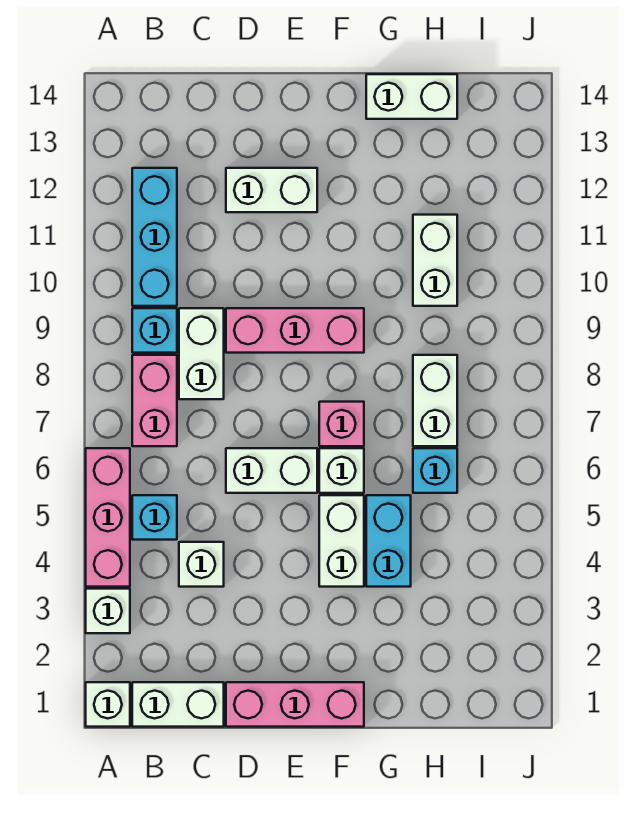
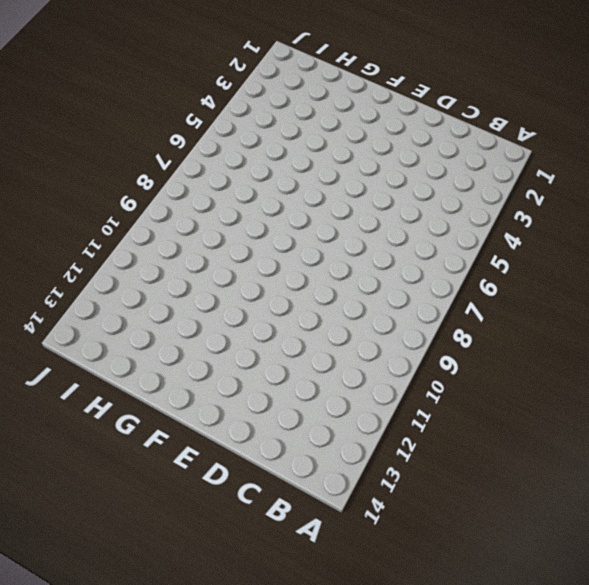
none -> white brick A1 level 1
none -> white brick A3 level 1
none -> pink brick A4:A6 level 1

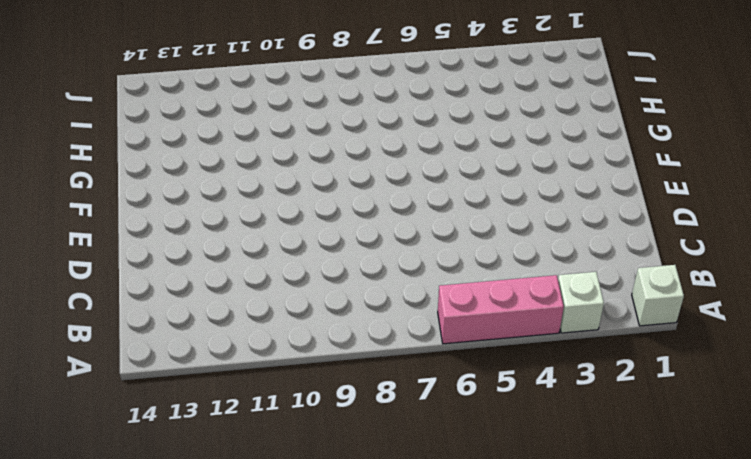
none -> white brick B1:C1 level 1
none -> cyan brick B5 level 1
none -> pink brick B7:B8 level 1

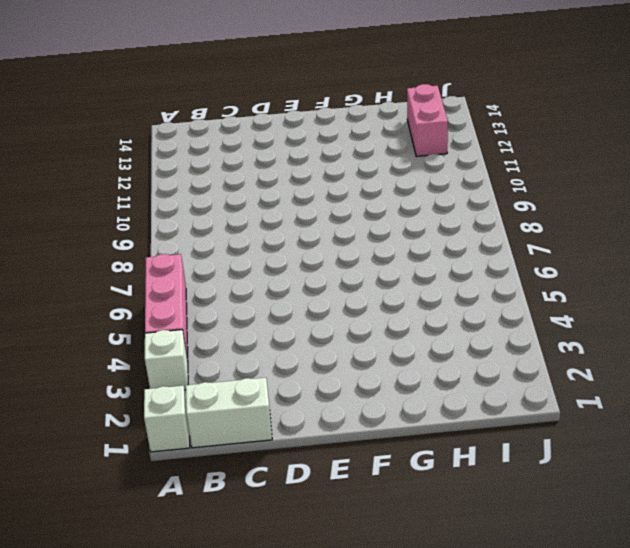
pink brick I12:I13 level 1 -> pink brick B7:B8 level 1
none -> cyan brick B5 level 1
none -> cyan brick B9 level 1
none -> cyan brick B10:B12 level 1

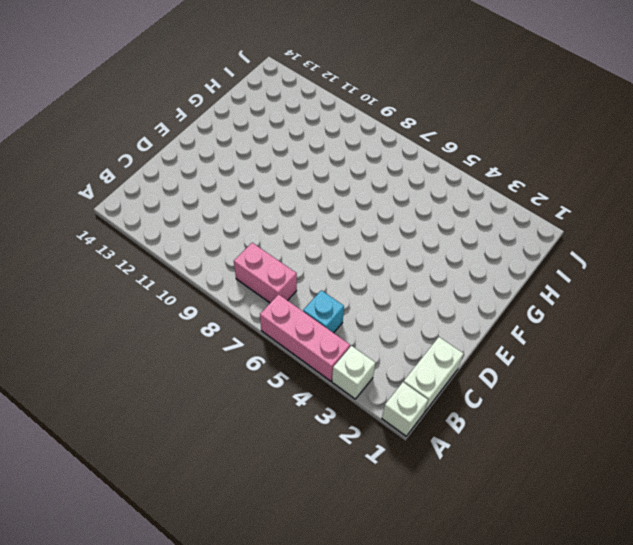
none -> cyan brick B9 level 1
none -> cyan brick B10:B12 level 1
none -> white brick C4 level 1

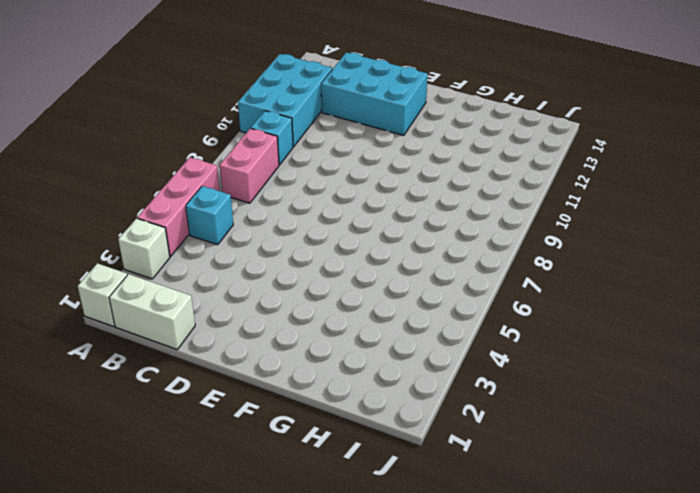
cyan brick A10:B12 level 1 -> cyan brick B10:B12 level 1
cyan brick C12:E13 level 1 -> white brick D12:E12 level 1
none -> white brick C4 level 1
none -> white brick C8:C9 level 1
none -> pink brick D1:F1 level 1

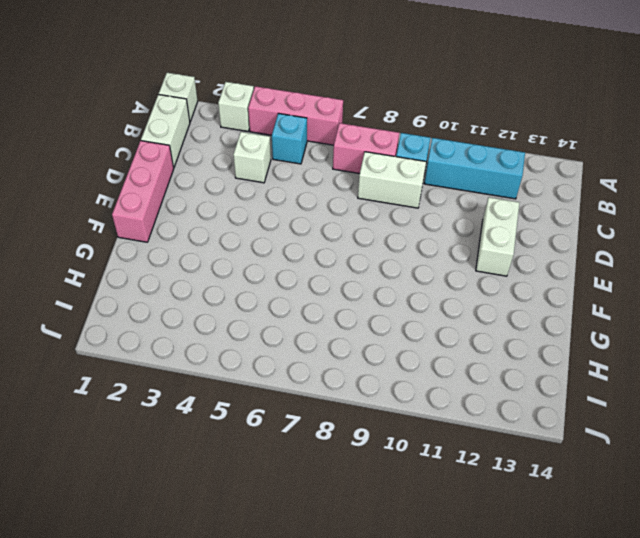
none -> white brick D6:E6 level 1
none -> pink brick D9:F9 level 1
none -> white brick F4:F5 level 1

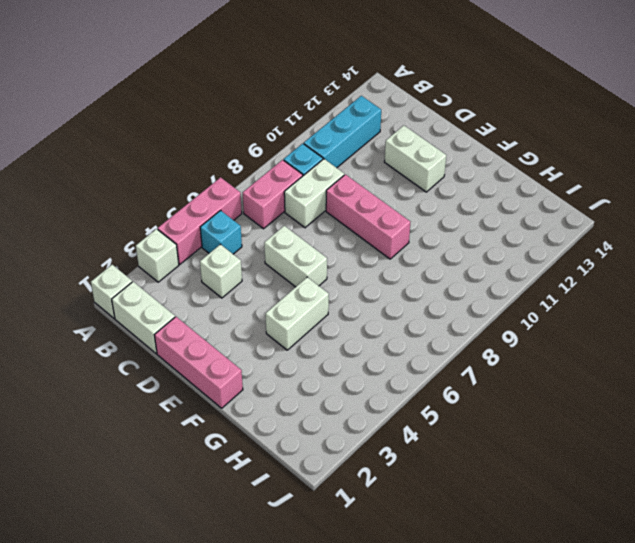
none -> white brick F6 level 1
none -> pink brick F7 level 1
none -> cyan brick G4:G5 level 1

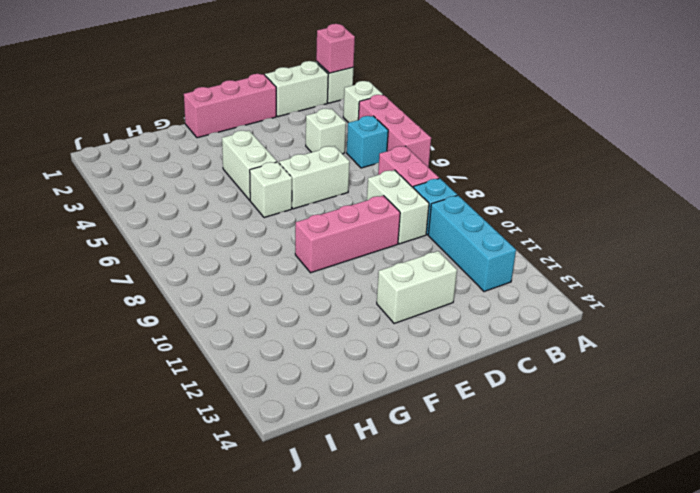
pink brick A1 level 2 -> pink brick F7 level 1
none -> cyan brick G4:G5 level 1
none -> white brick G14:H14 level 1
none -> cyan brick H6 level 1

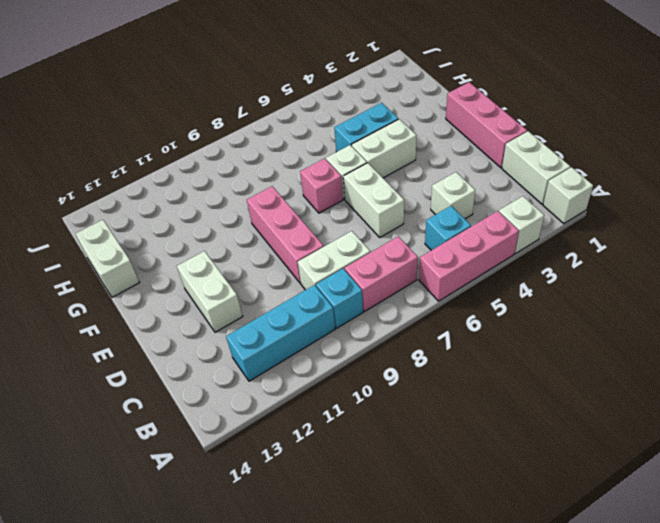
none -> cyan brick H6 level 1
none -> white brick H7:H8 level 1
none -> white brick H10:H11 level 1

